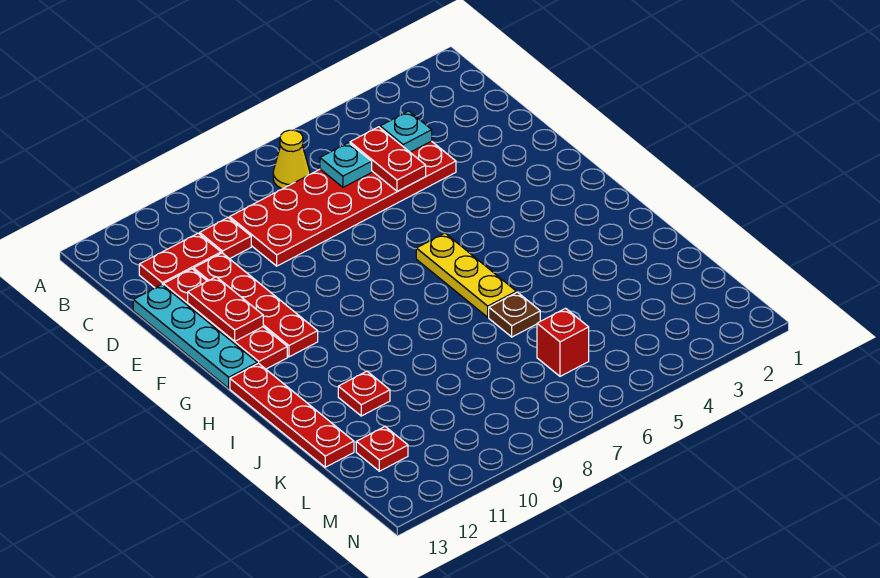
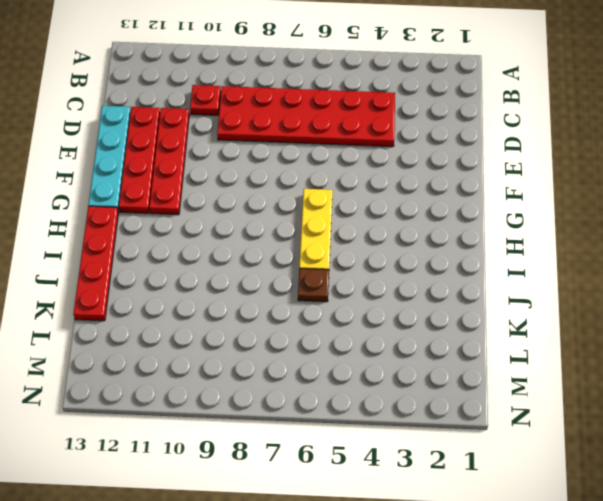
none -> yellow cone B7 level 1
none -> red plate C11:C12 level 1
none -> red plate J11 level 1

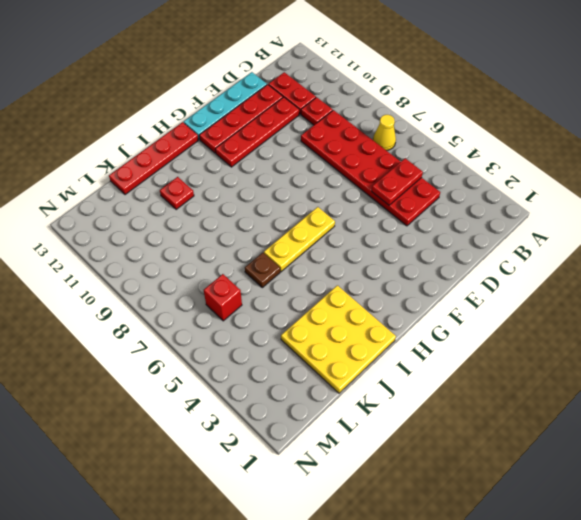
yellow plate I1:K3 level 1 -> none
none -> red plate L12 level 1
none -> cyan plate C4 level 2
none -> cyan plate C6 level 2

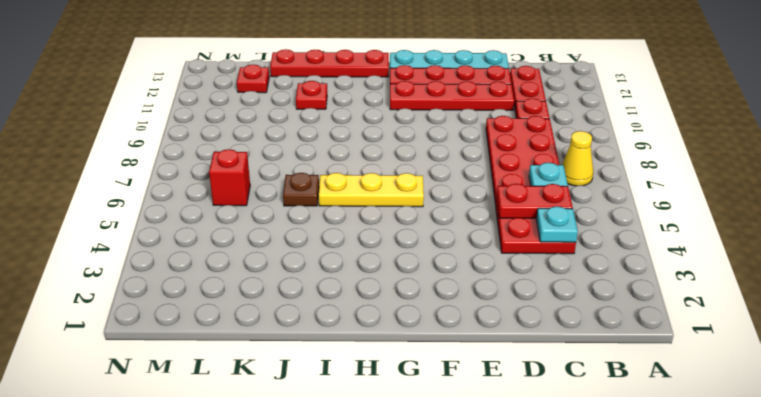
none -> red plate E12:F12 level 2

